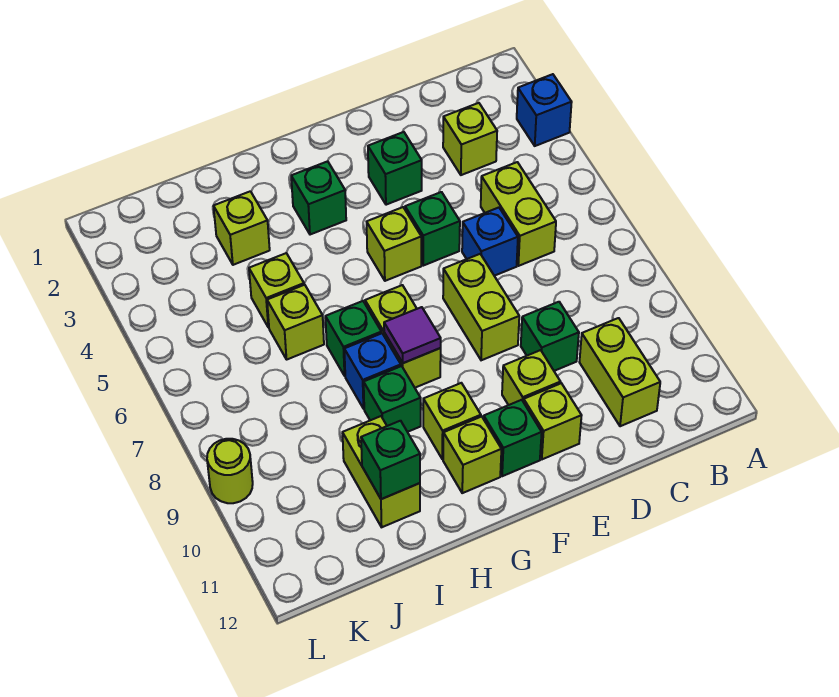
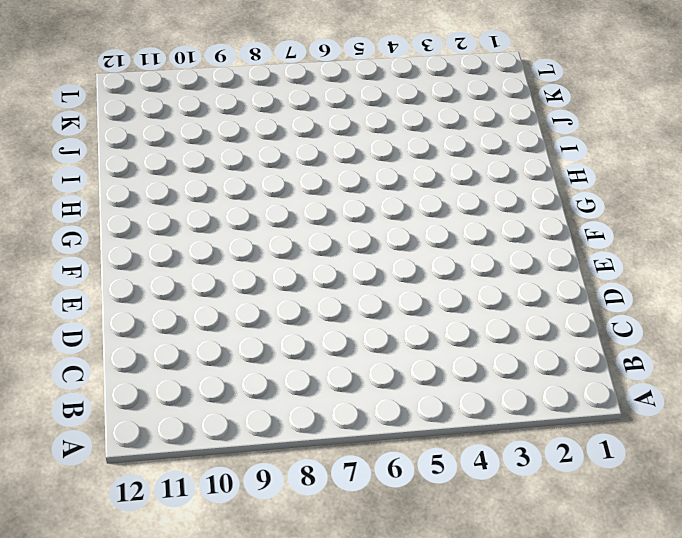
none -> blue brick A3 level 1
none -> lime brick C3 level 1
none -> lime brick C5:C6 level 1

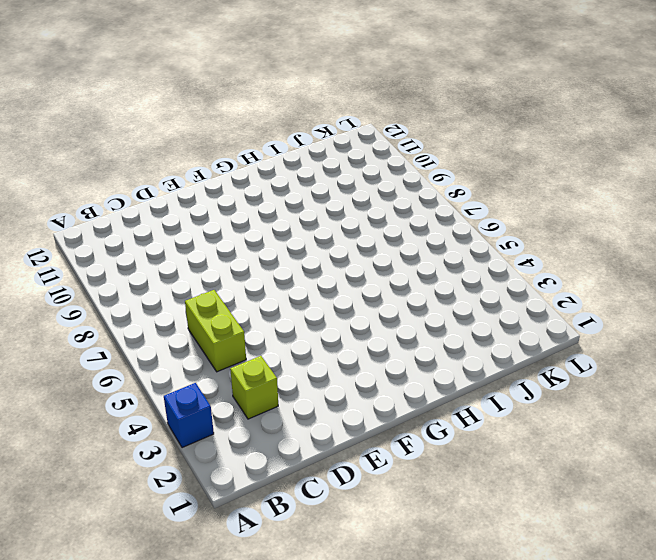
none -> lime brick C10:C11 level 1
none -> blue brick D6 level 1
none -> green brick D9 level 1

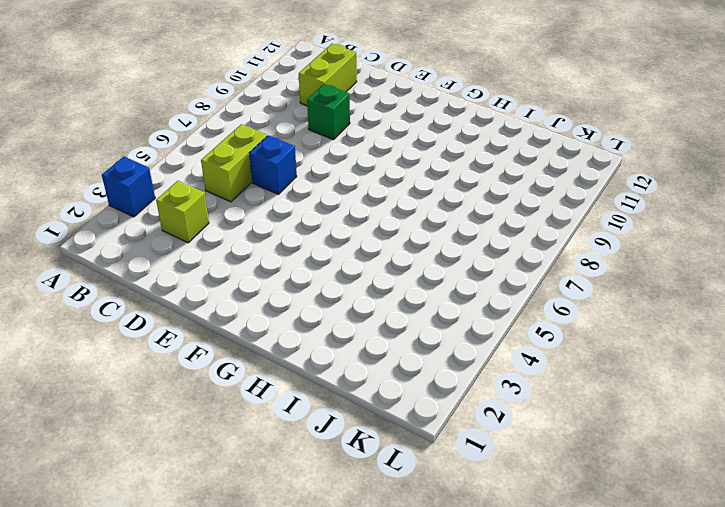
none -> green brick E3 level 1
none -> green brick E5 level 1
none -> lime brick E7:E8 level 1

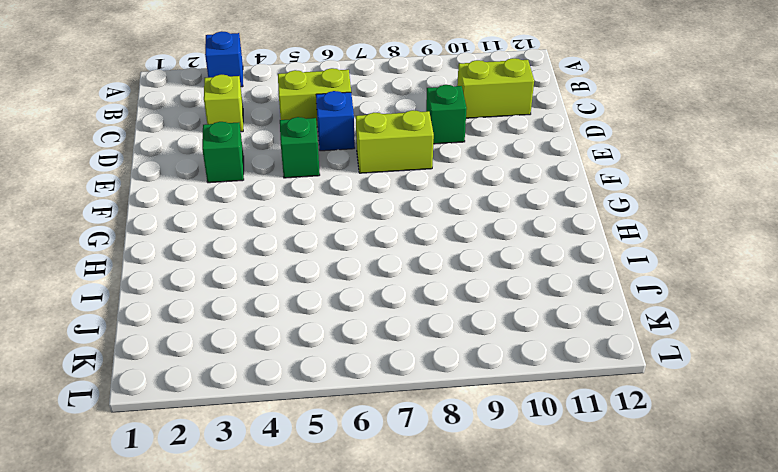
none -> lime brick E10 level 1
none -> lime brick E11 level 1
none -> lime brick F5 level 1

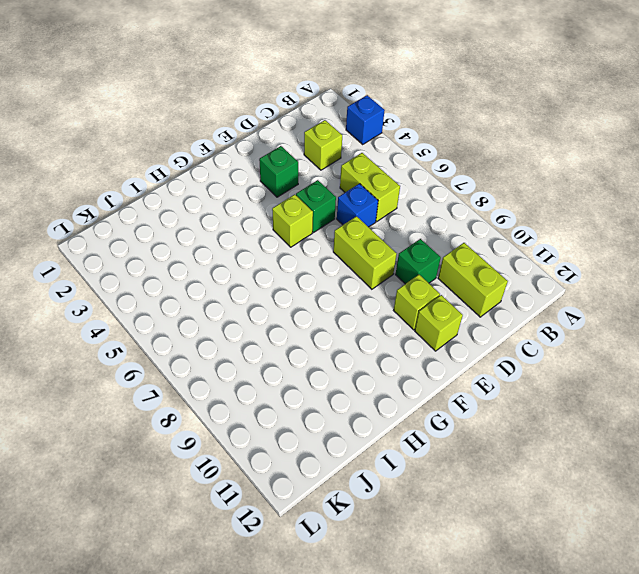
none -> green brick F11 level 1
none -> green brick G3 level 1
none -> lime brick G7:G8 level 1

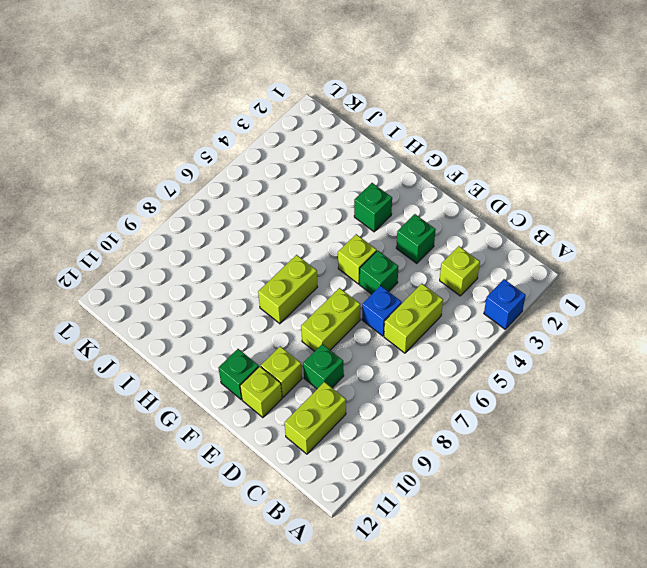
none -> lime brick G10 level 1
none -> lime brick G11 level 1
none -> green brick H7 level 1

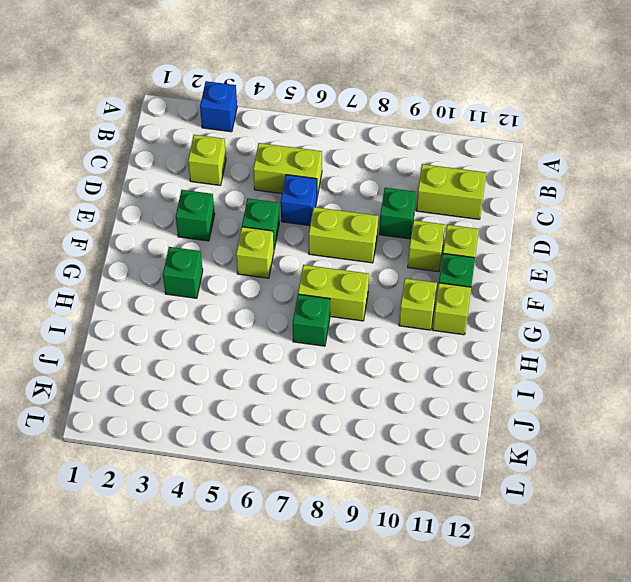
none -> blue brick H8 level 1
none -> green brick H9 level 1
none -> lime brick I3 level 1

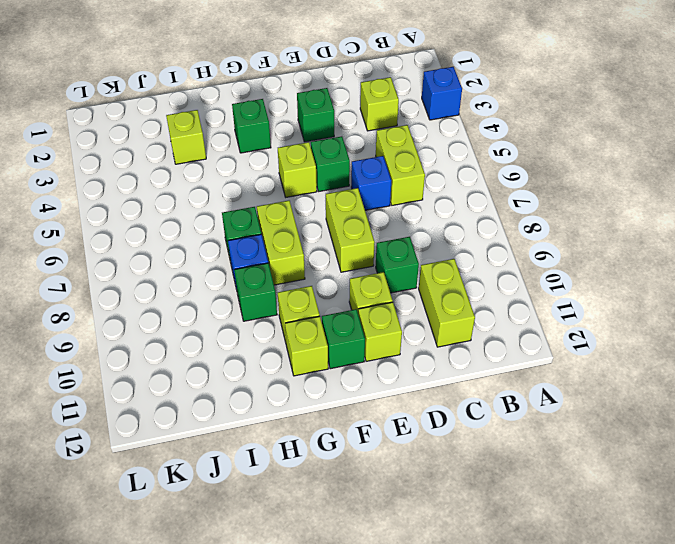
none -> lime brick I5 level 1
none -> lime brick I6 level 1
none -> lime brick I10:I11 level 1

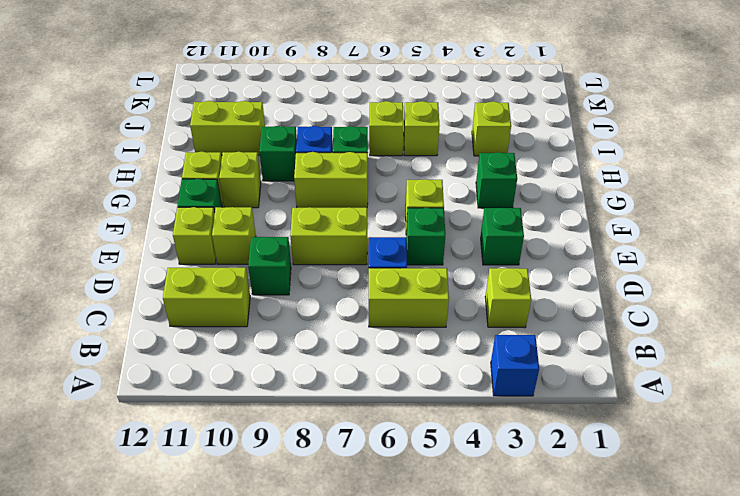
none -> lime round brick L9 level 1
none -> purple tile G8 level 2
none -> green brick I11 level 2

